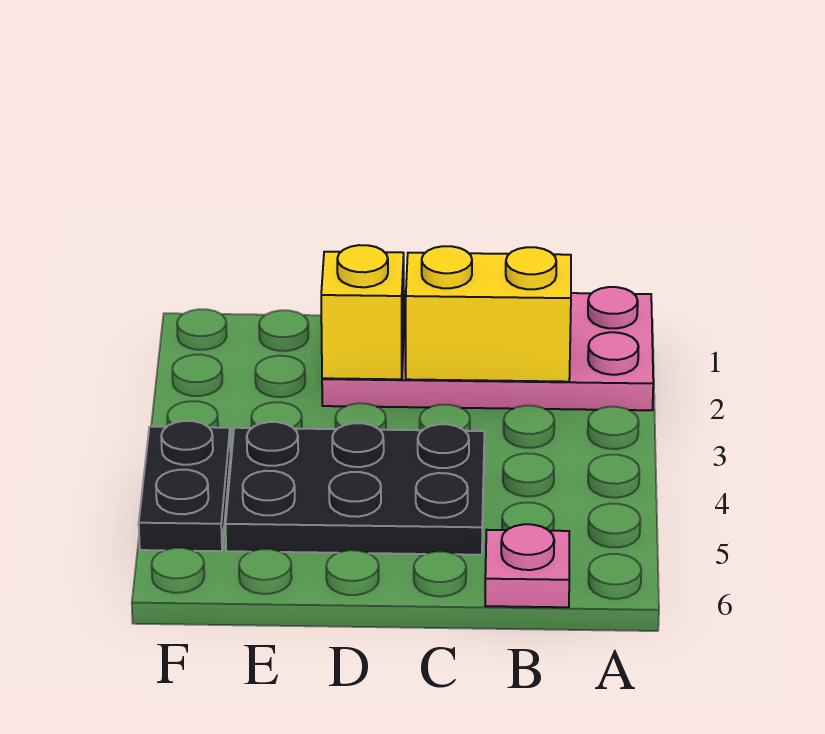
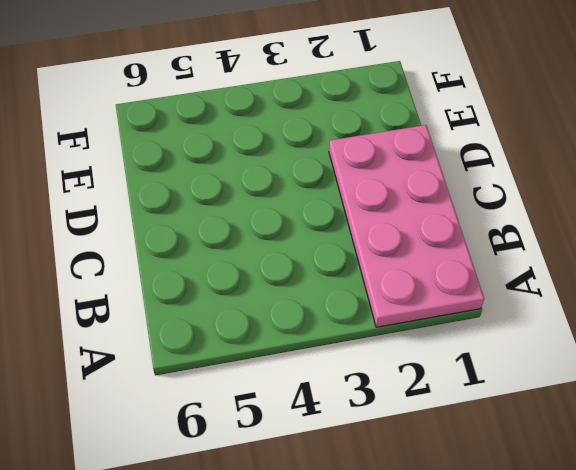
none -> pink plate B6 level 1
none -> black plate C4:E5 level 1

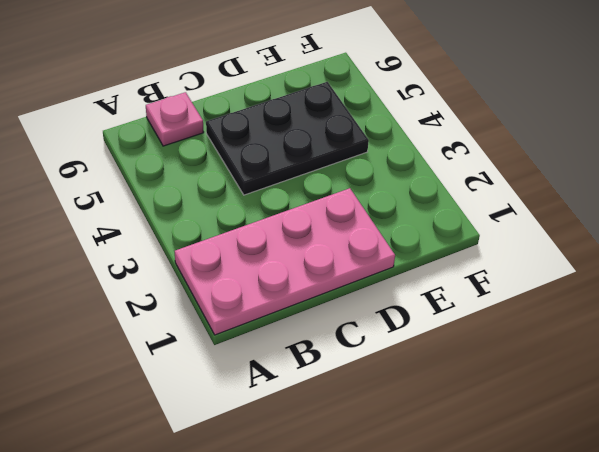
none -> black plate F4:F5 level 1
none -> yellow brick B2:C2 level 2

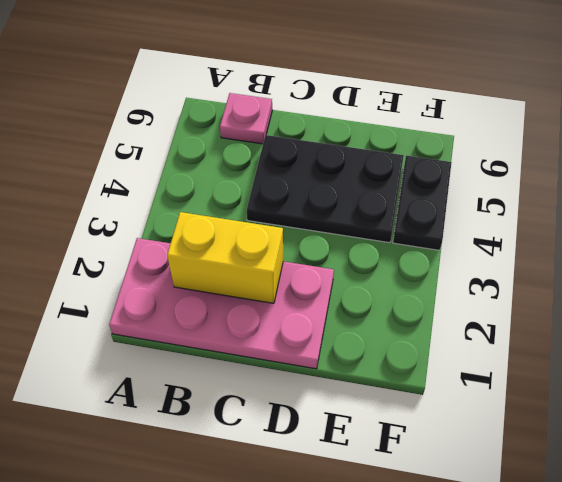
none -> yellow brick D2 level 2

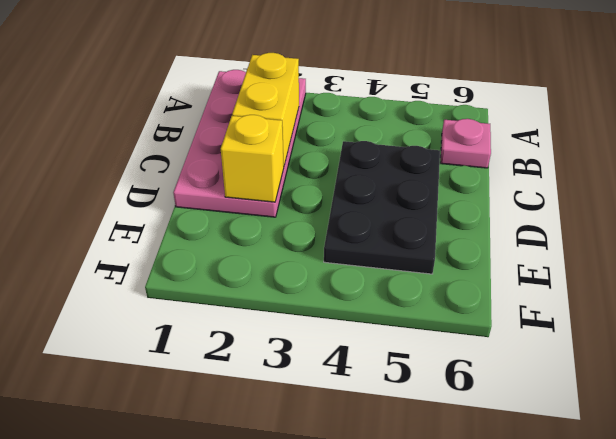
none -> black plate F4:F5 level 1

